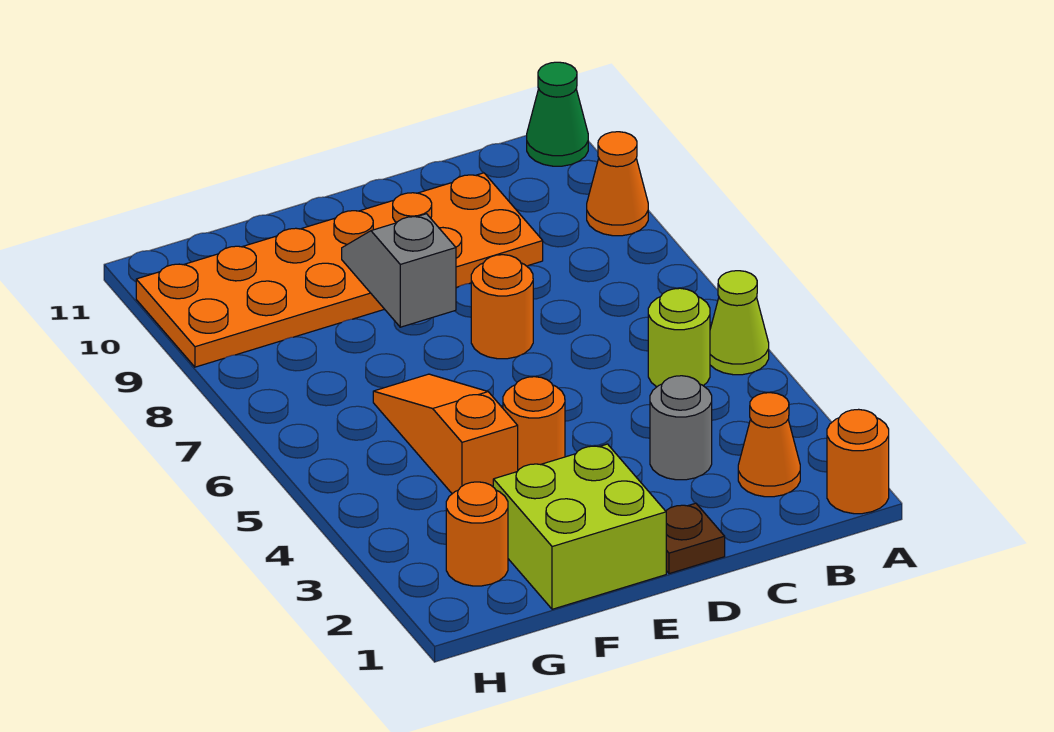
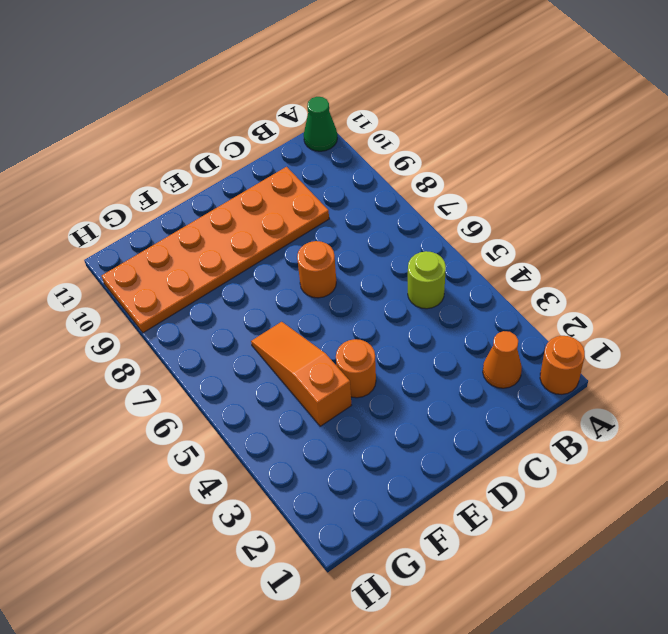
none -> lime cone A5 level 1
none -> orange cone A9 level 1
none -> grey round brick C3 level 1

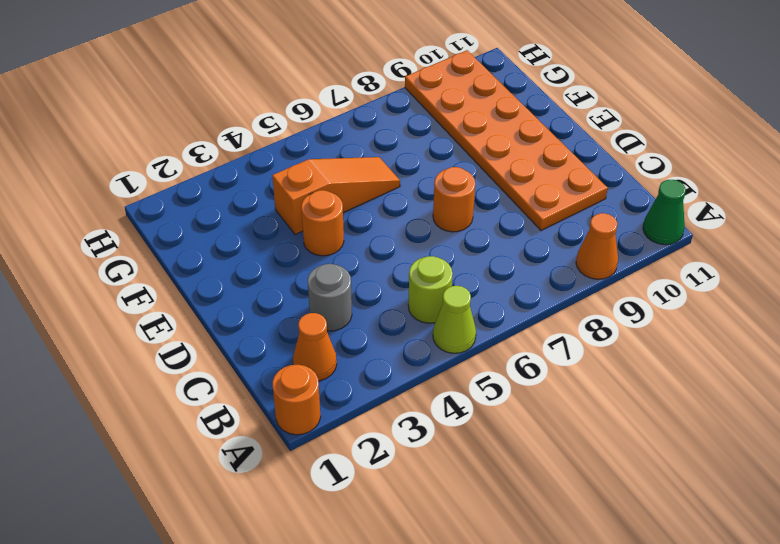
none -> brown plate D1 level 1
none -> lime brick E1:F2 level 1
none -> orange round brick G2 level 1

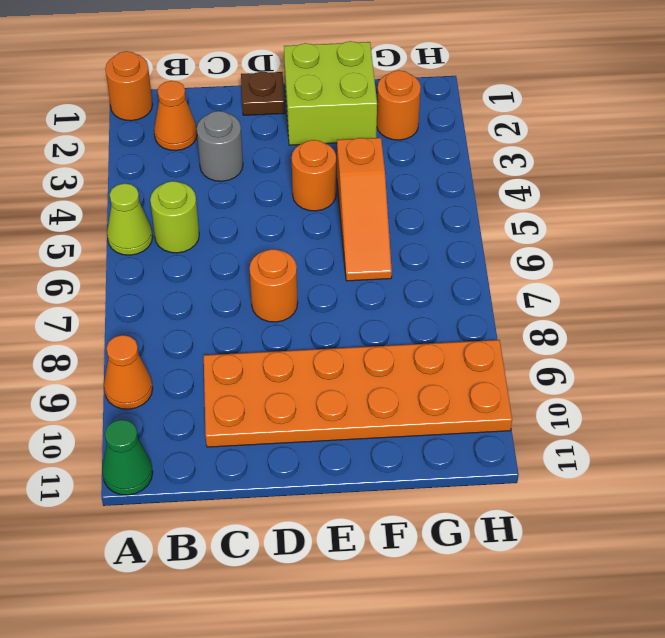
none -> grey slope E8:E9 level 2 top 8

